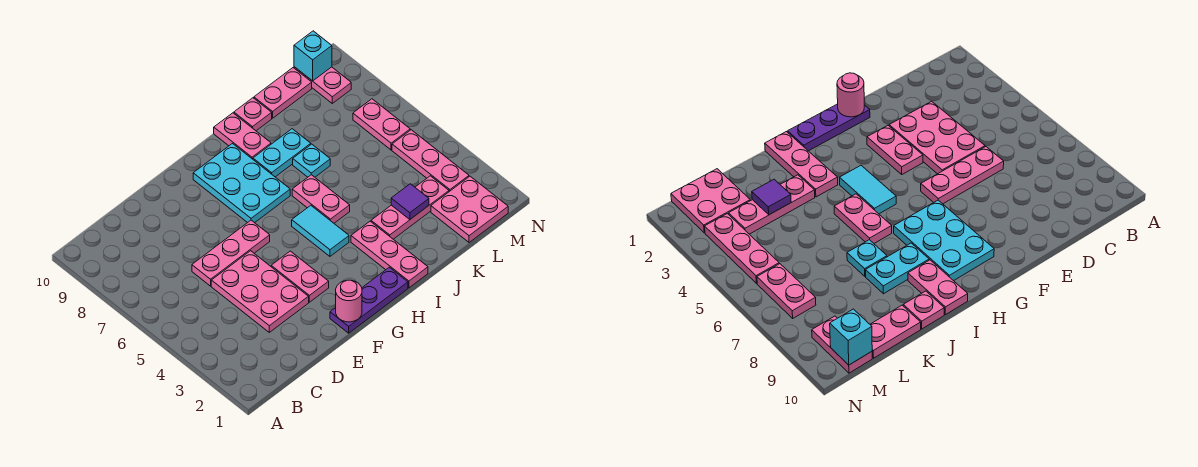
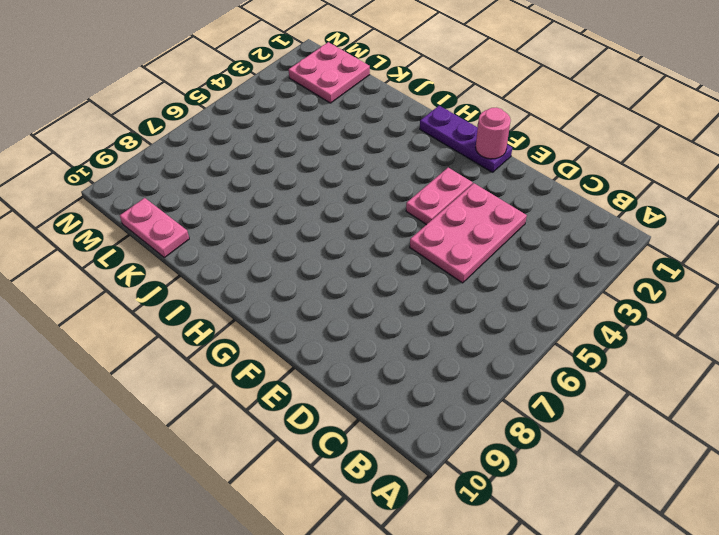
none -> pink plate D6:F6 level 1
none -> cyan plate G7:H9 level 1
none -> cyan tile H4:H5 level 1

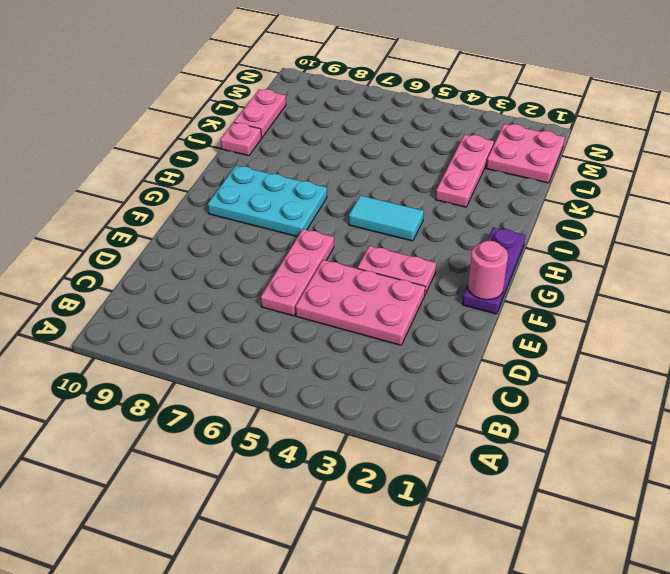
none -> pink plate I1:I3 level 1
none -> pink plate I5:I6 level 1
none -> cyan plate I8:J8 level 1

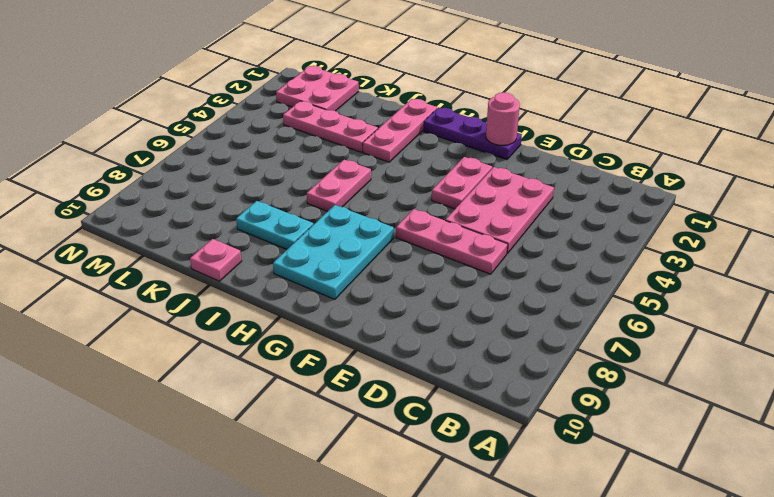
none -> cyan tile H4:H5 level 1
none -> pink plate I9:I10 level 1
none -> cyan plate J7 level 1

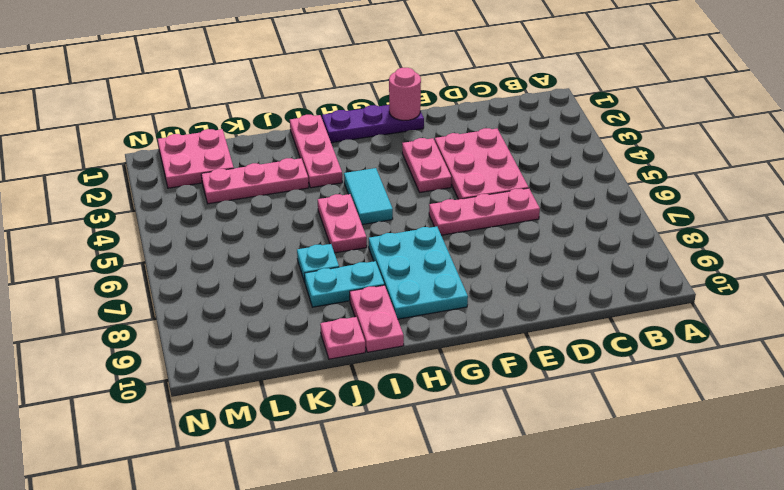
none -> pink plate K10:L10 level 1
none -> pink plate M3:M5 level 1
none -> pink plate M6:M7 level 1

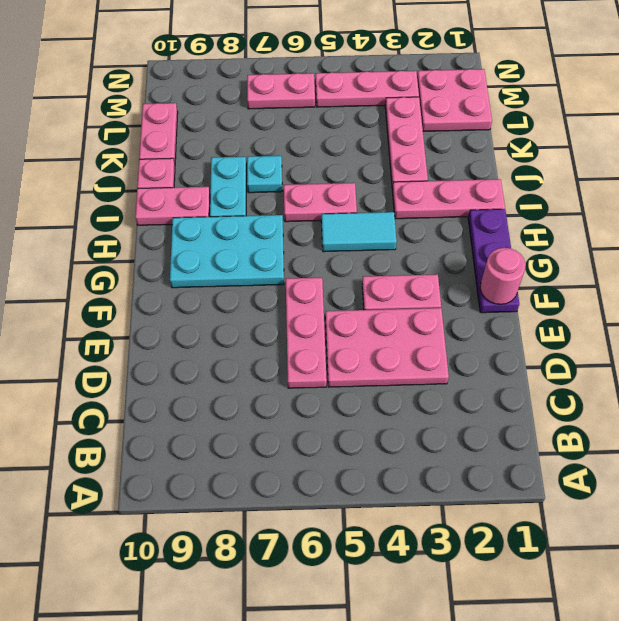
none -> pink plate M9:M10 level 1
none -> purple tile K3 level 2
none -> cyan brick M10 level 2

